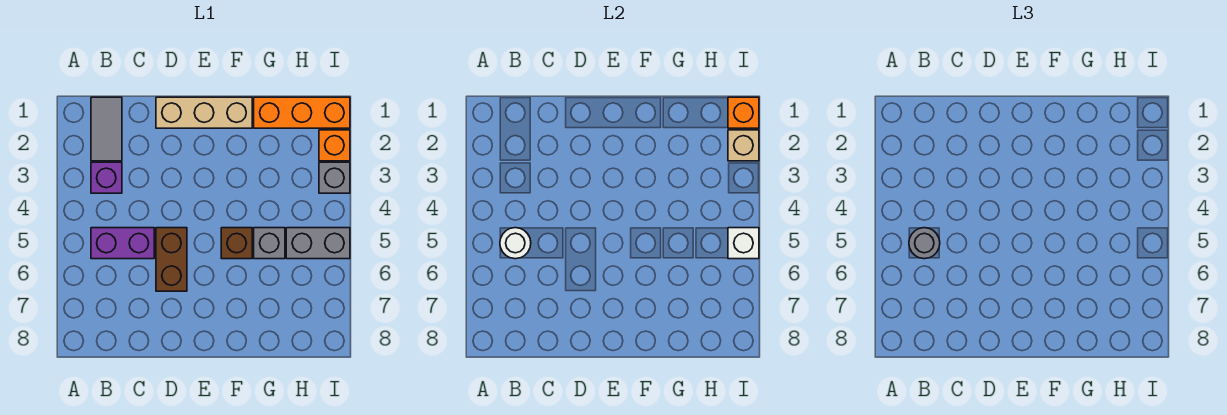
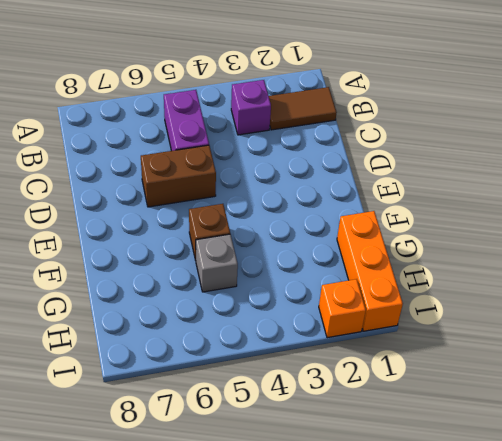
brown tile B1:B2 level 1 -> grey tile B1:B2 level 1
none -> tan brick D1:F1 level 1
none -> grey brick H5:I5 level 1
none -> grey brick I3 level 1

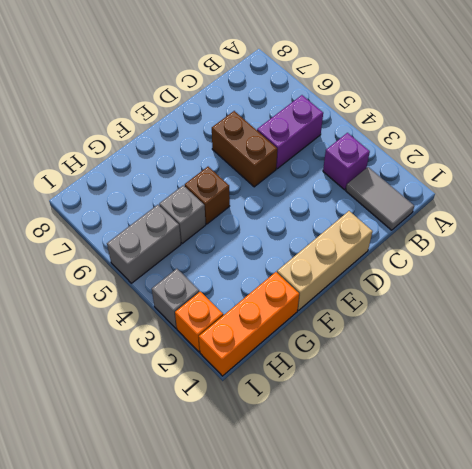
none -> white round brick B5 level 2
none -> orange brick I1 level 2
none -> tan brick I2 level 2

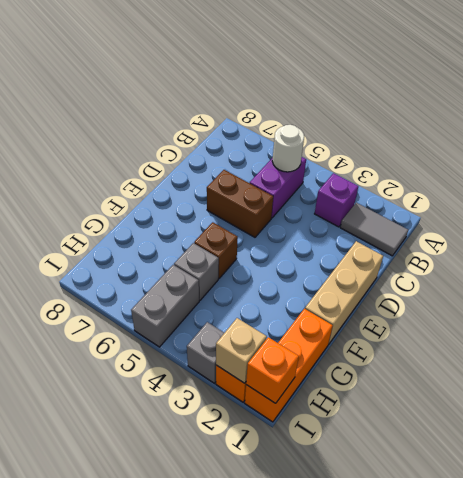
none -> white brick I5 level 2
none -> grey round brick B5 level 3

